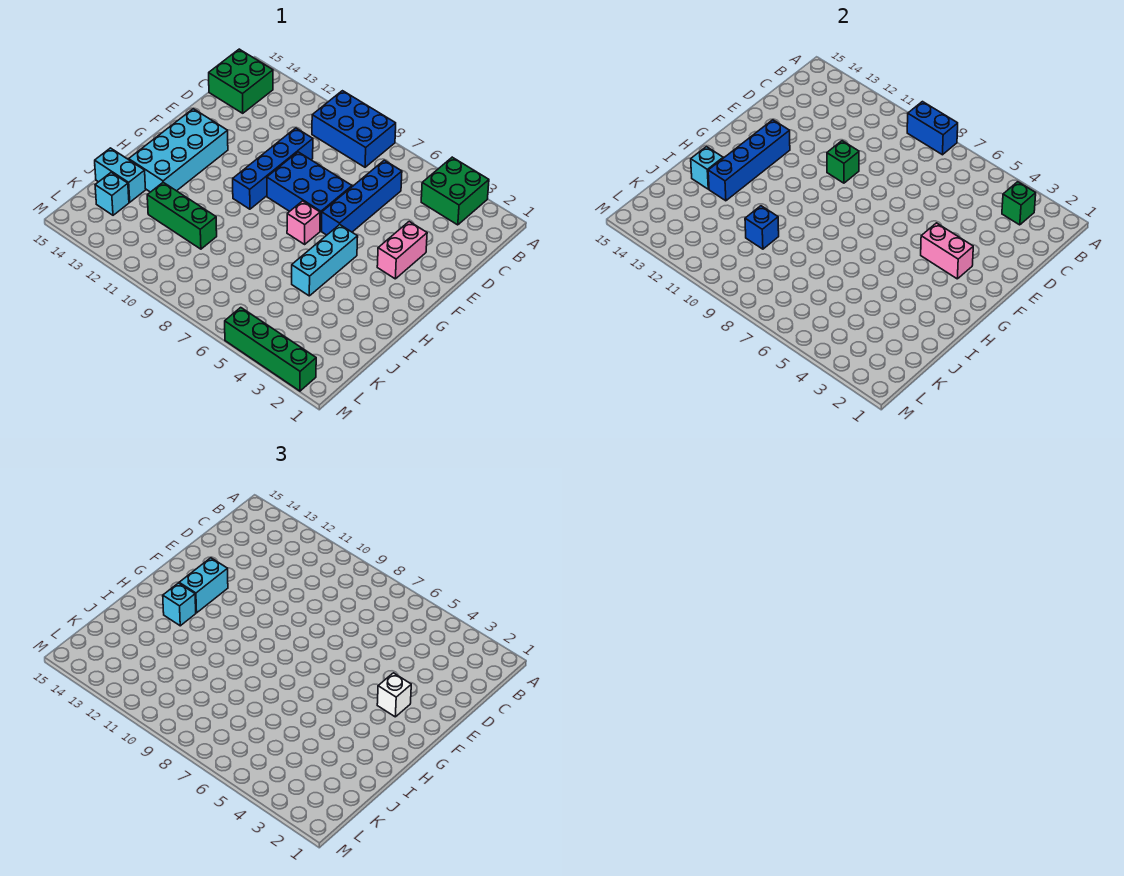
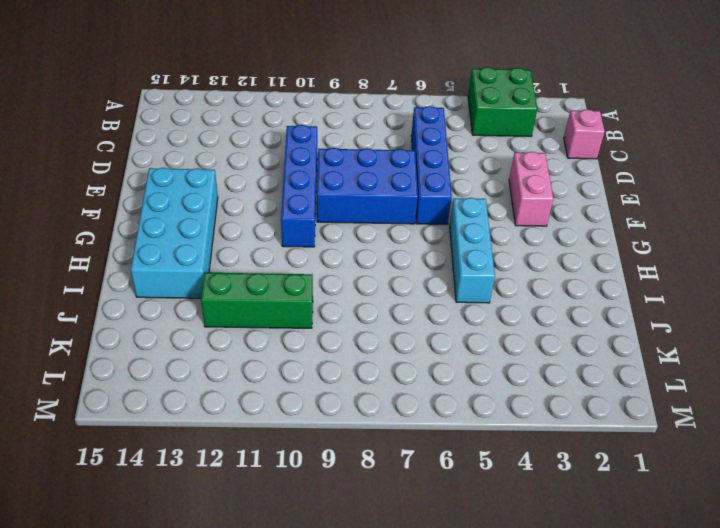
pink brick C1 level 1 -> pink brick G7 level 1
none -> blue brick A8:B10 level 1
none -> green brick B14:C15 level 1
none -> cyan brick J14:J15 level 1

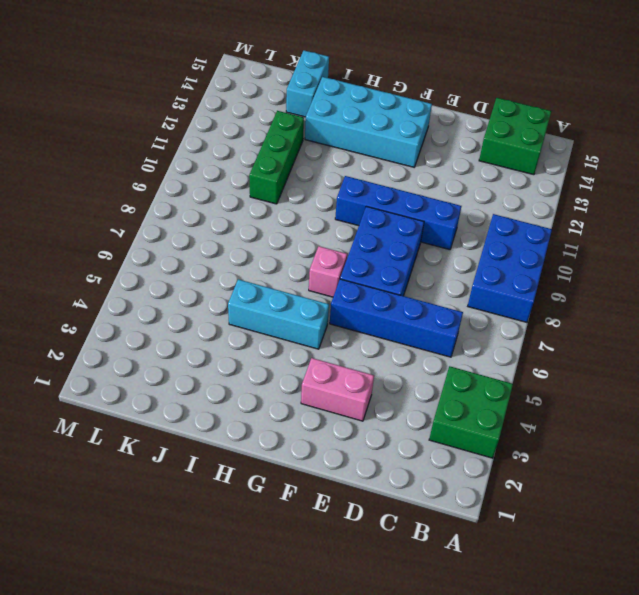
none -> cyan brick K14 level 1
none -> green brick M2:M5 level 1
none -> blue brick A8:A9 level 2

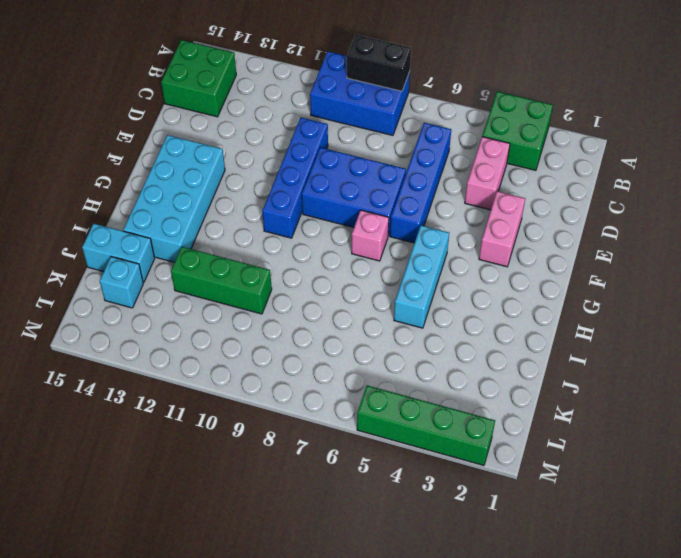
black brick A8:A9 level 2 -> blue brick A8:A9 level 2
pink brick C4:D4 level 1 -> pink brick F3:F4 level 2
none -> green brick B3 level 2
none -> green brick E10 level 2
none -> blue brick F13:I13 level 2

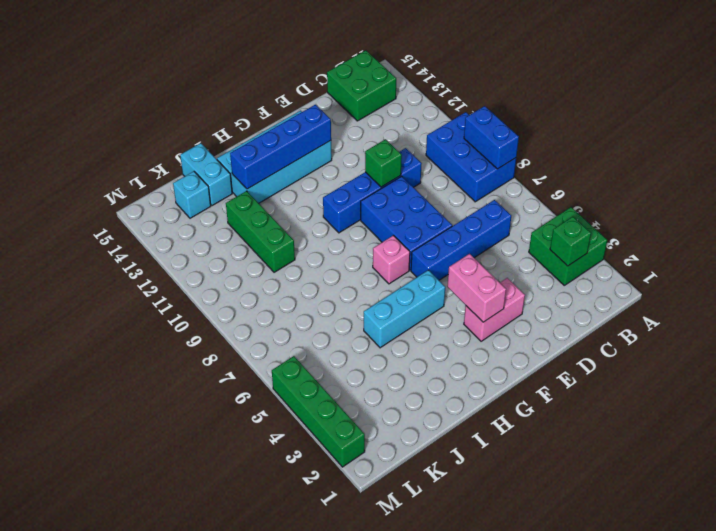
none -> cyan brick I14 level 2
none -> blue brick J10 level 2
none -> white brick F3 level 3

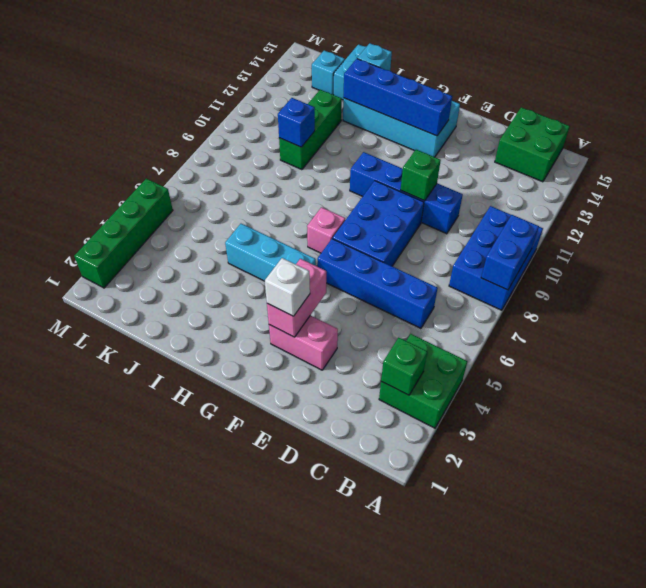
none -> cyan brick F13:G13 level 3
none -> cyan brick H13 level 3

